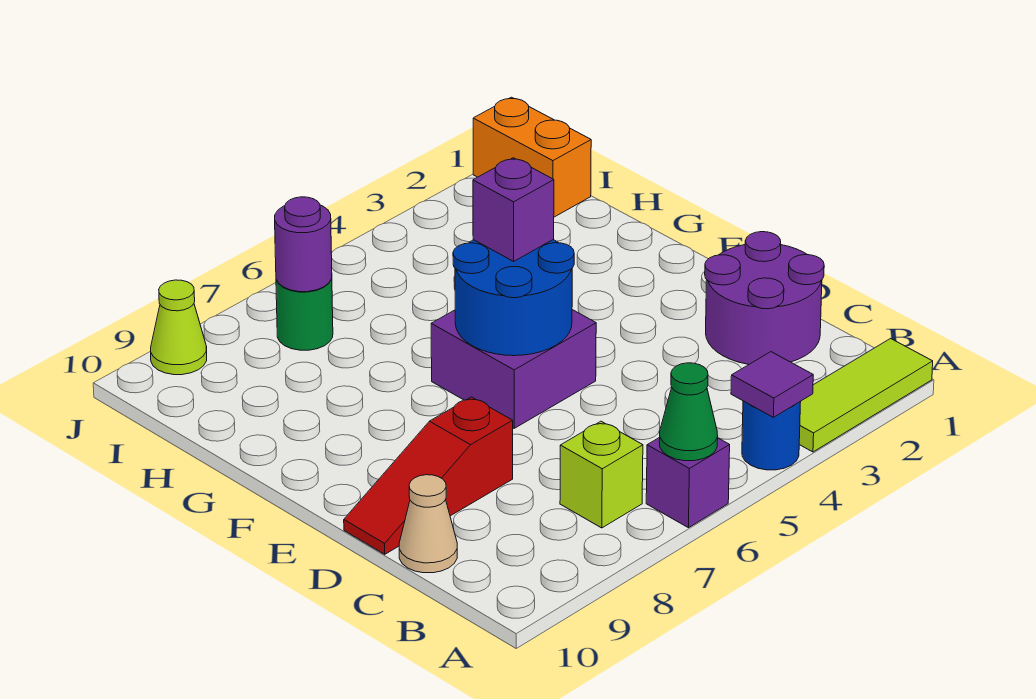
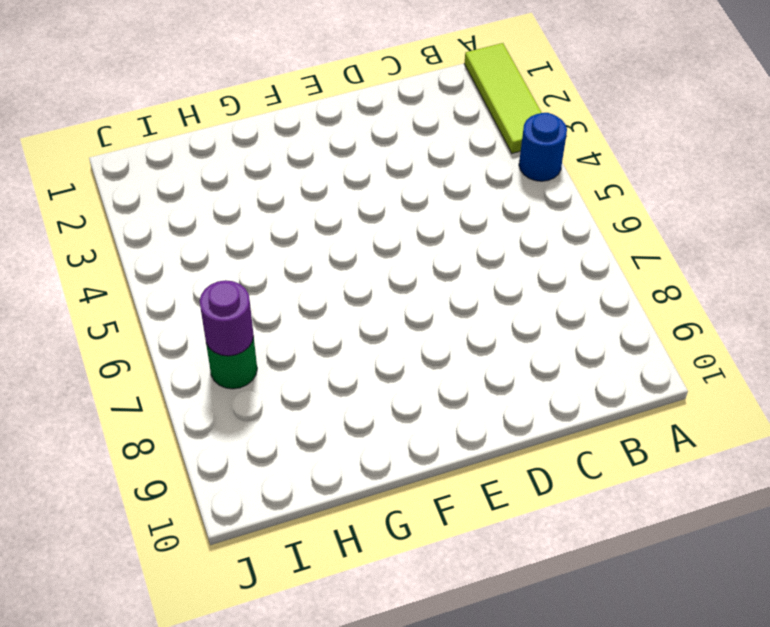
none -> purple brick A6 level 1
none -> lime brick B7 level 1
none -> purple round brick C1:D2 level 1

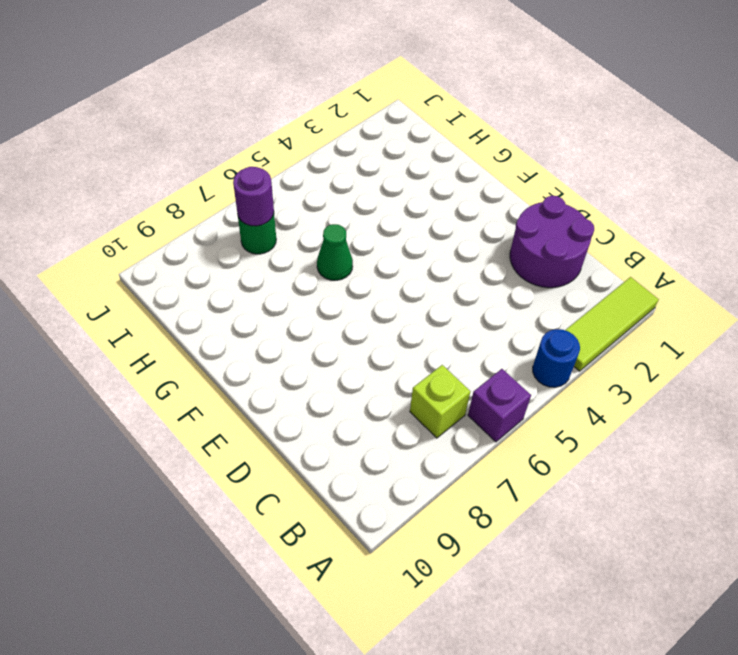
green cone G6 level 1 -> green cone A6 level 2
none -> tan cone C10 level 1
none -> red slope D8:D10 level 1 top 8
none -> purple brick E5:F6 level 1

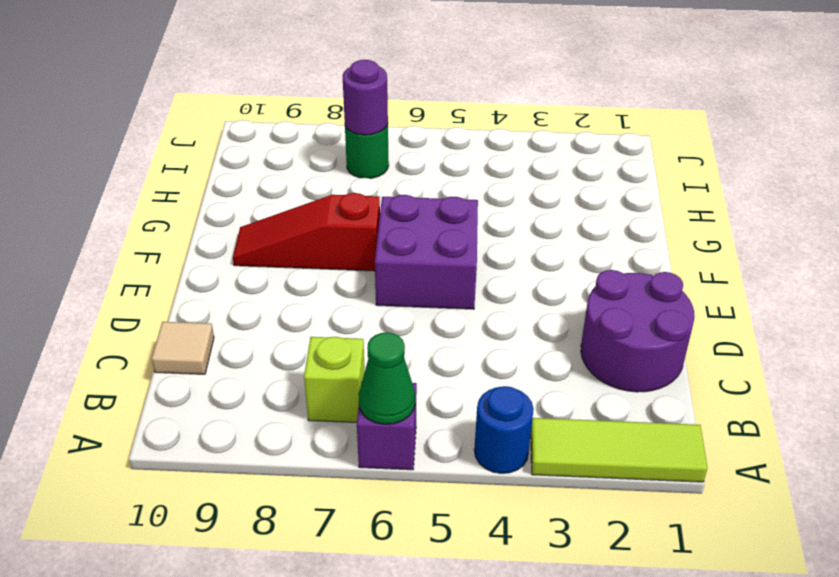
tan tile C10 level 1 -> tan cone C10 level 1
red slope F7:F9 level 1 top 7 -> red slope D8:D10 level 1 top 8
none -> orange brick I1:J1 level 1
none -> lime cone J9 level 1
none -> purple tile A4 level 2

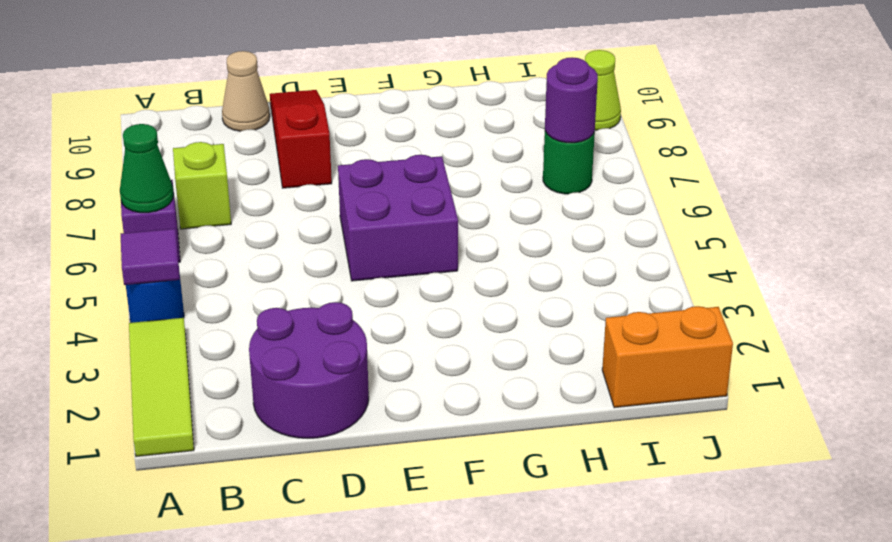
none -> blue round brick E5:F6 level 2
none -> purple brick F5 level 3

